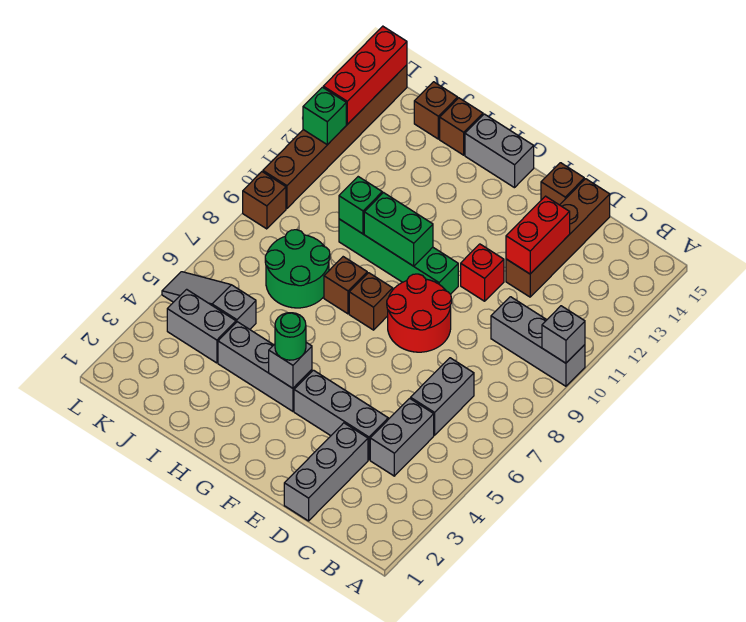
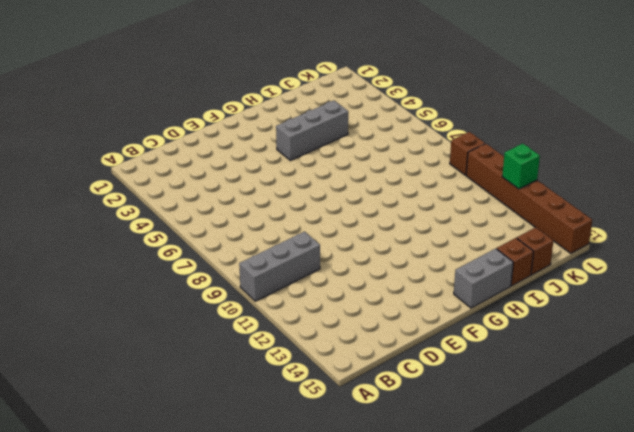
none -> grey brick C4:C5 level 1
none -> grey brick C6:C7 level 1
none -> grey brick D1:D3 level 1

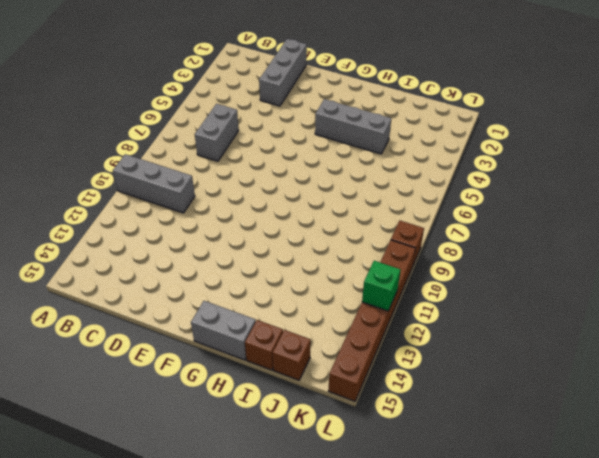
none -> grey brick C4:C5 level 1
none -> grey brick D4:F4 level 1
none -> brown brick D12:D15 level 1

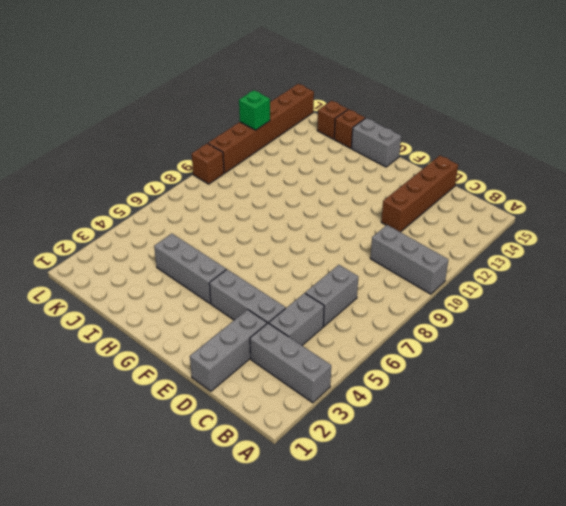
grey brick A3:C3 level 1 -> none
none -> red round brick E8:F9 level 1
none -> red brick E11 level 1
none -> brown brick E15 level 1

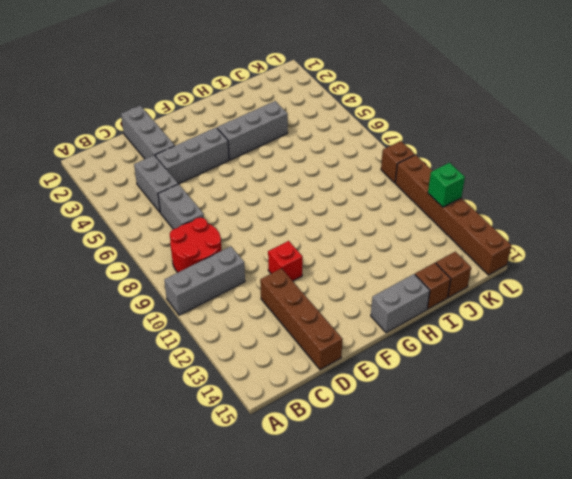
red round brick B8:C9 level 1 -> red round brick E8:F9 level 1
none -> brown brick E15 level 1
none -> green brick F10:I10 level 1
none -> brown brick G8 level 1

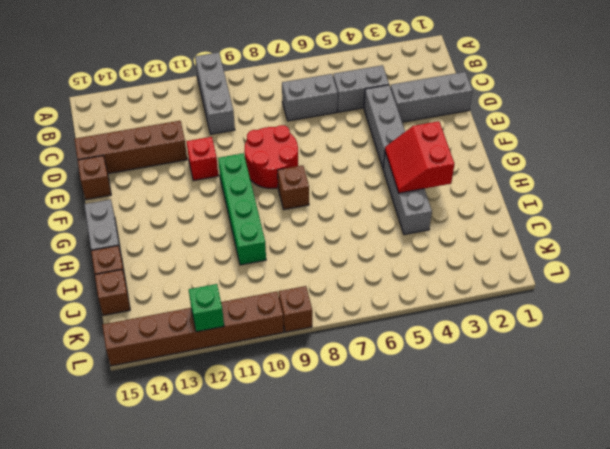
red slope G3:H4 level 2 top 3 -> grey brick G4 level 2
none -> brown brick H8 level 1
none -> green round brick I7:J8 level 1
none -> grey brick J4:K4 level 1

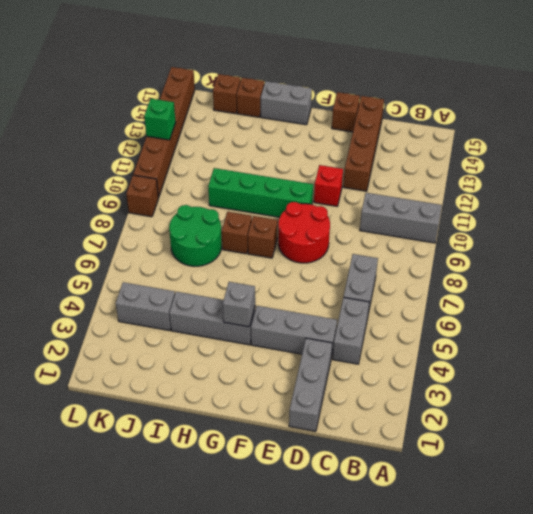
none -> grey slope J5:L5 level 1 top J
none -> grey brick A10 level 2
none -> red brick D12:D13 level 2

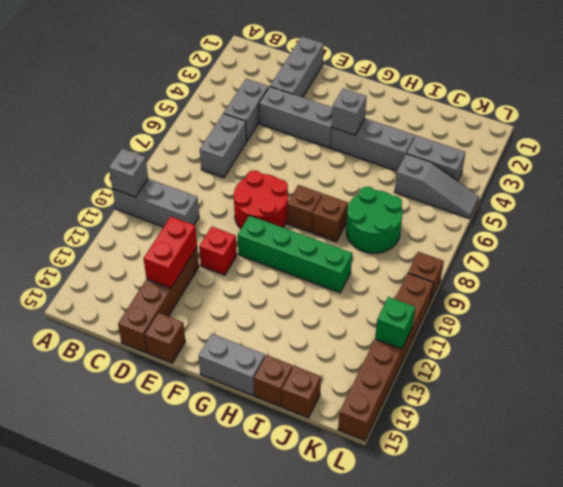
none -> green brick G10:H10 level 2
none -> green brick I10 level 2
none -> red brick L13:L15 level 2

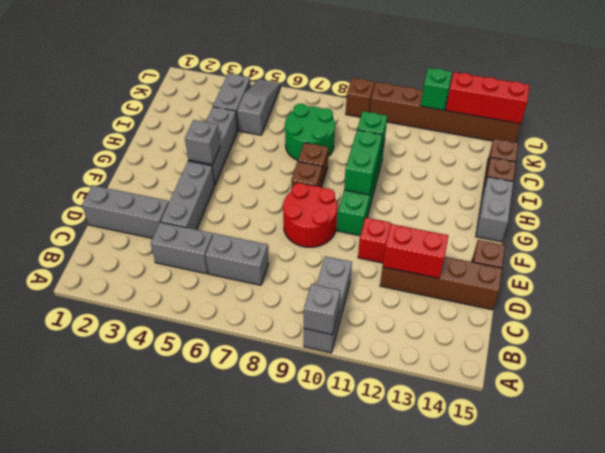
none -> green round brick G4 level 3

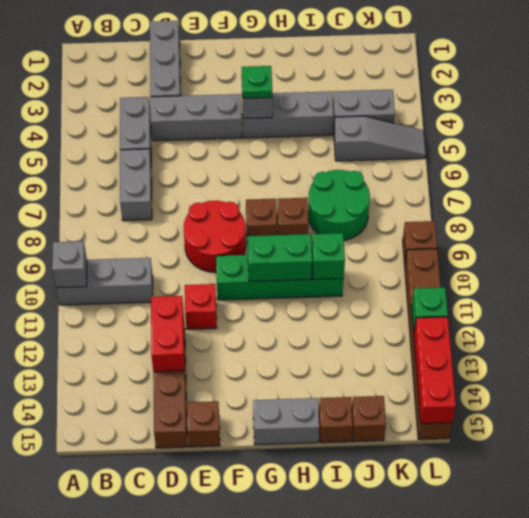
green plate G4 level 3 -> green round brick G4 level 3

